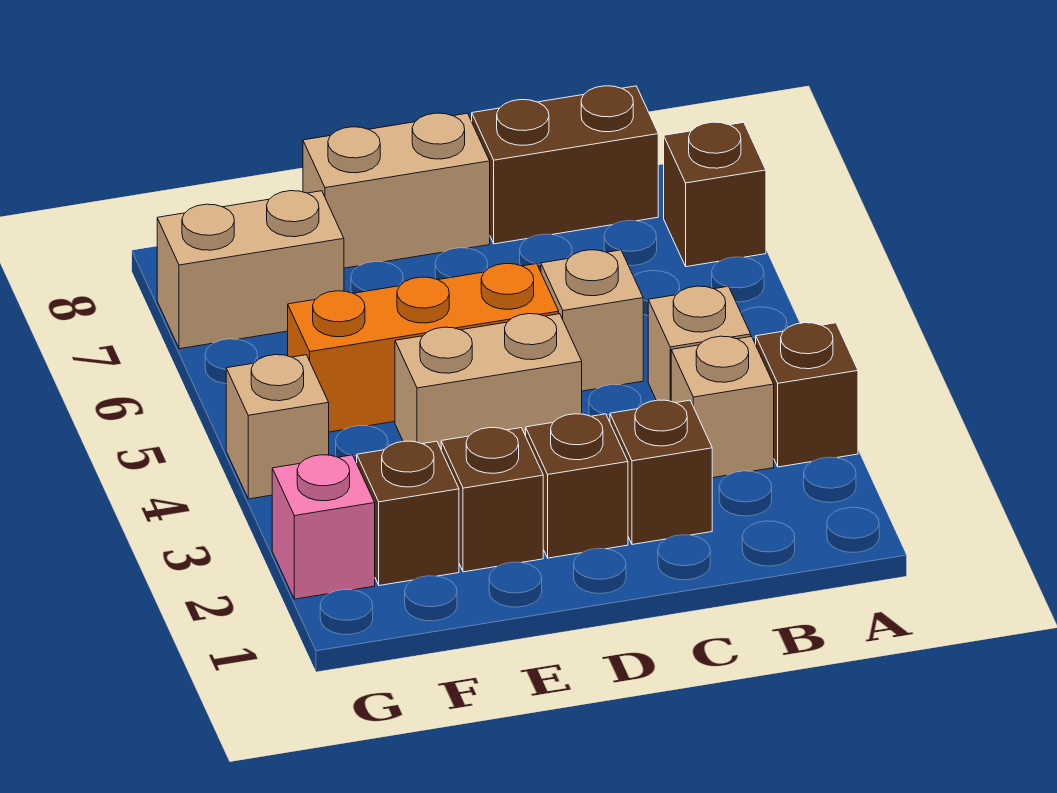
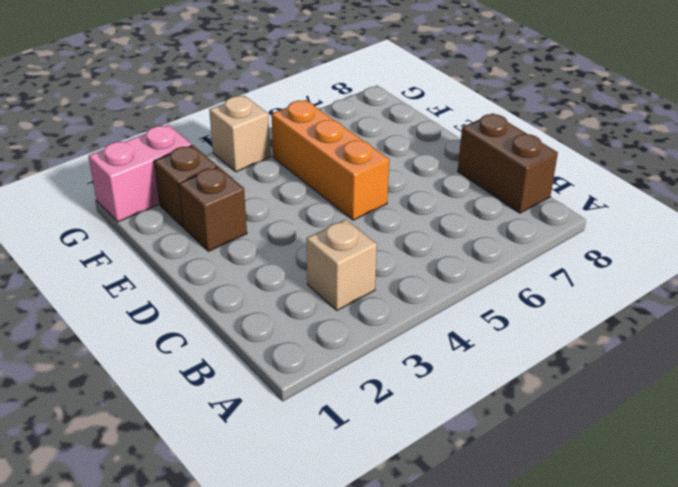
pink brick G1:G2 level 1 -> pink brick G2 level 1
none -> brown brick A3 level 1
none -> brown brick A7 level 1
none -> tan brick B4 level 1

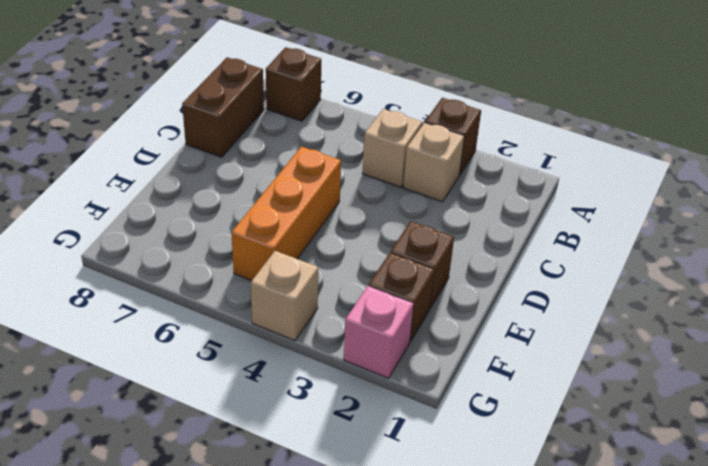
none -> brown brick C2 level 1
none -> tan brick C5 level 1
none -> brown brick D2 level 1

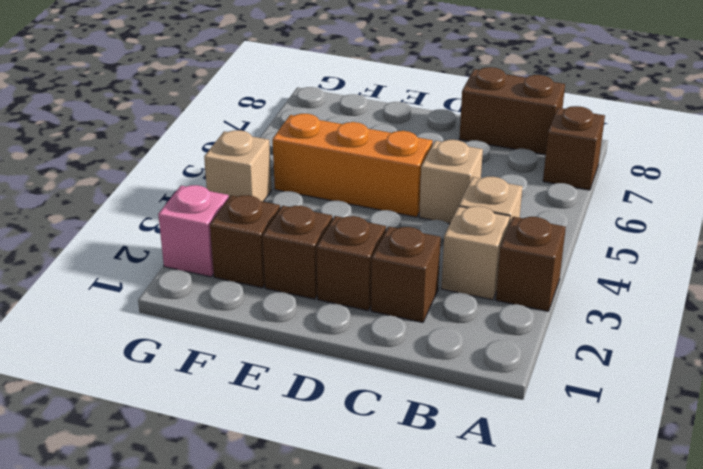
none -> tan brick D4:E4 level 1
none -> tan brick D8:E8 level 1
none -> tan brick F7:G7 level 1

